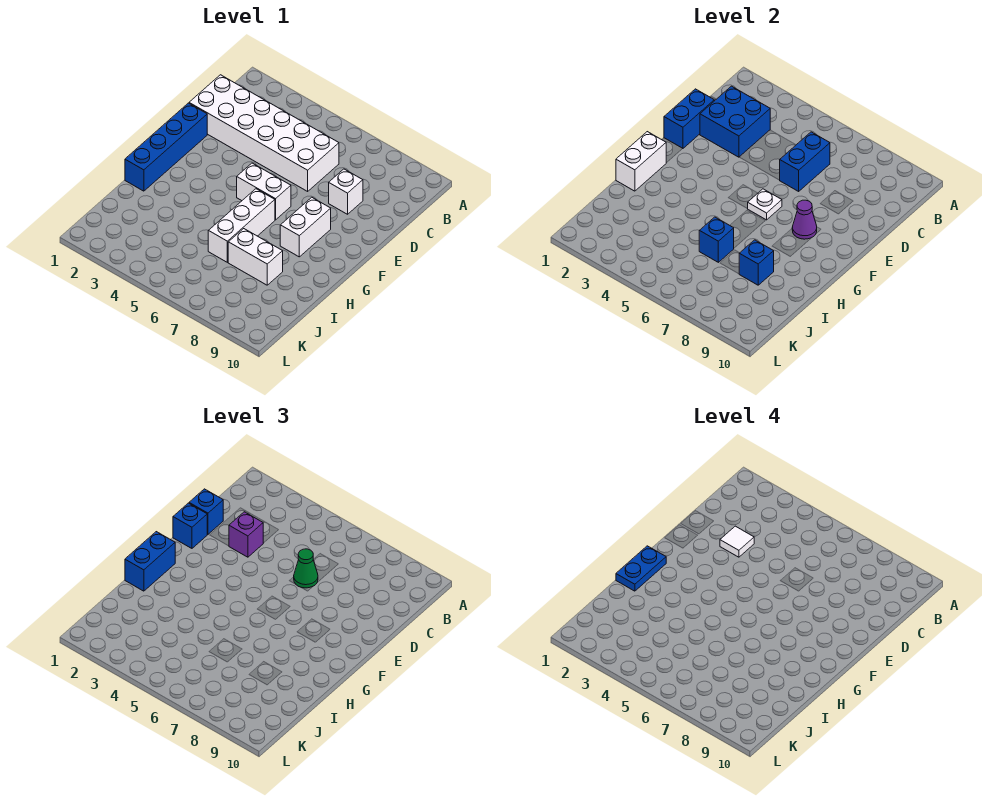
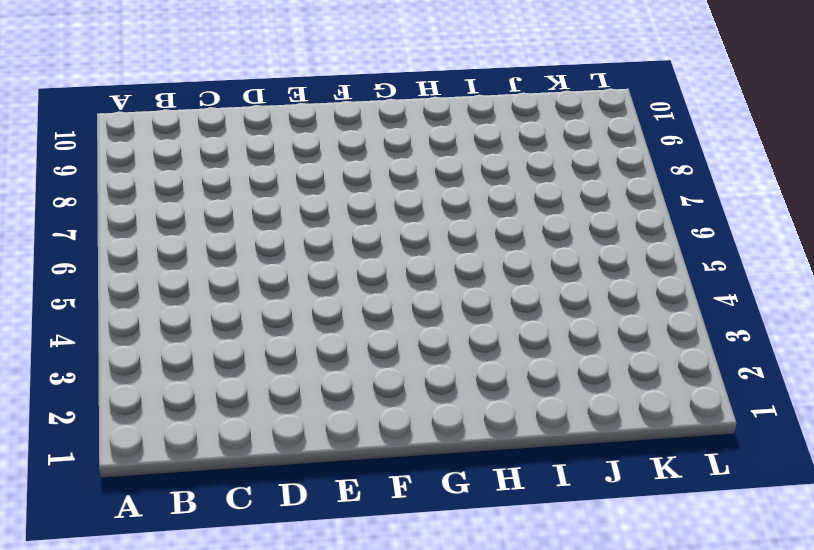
none -> white brick C1:D6 level 1
none -> white brick D8 level 1
none -> blue brick E1:H1 level 1

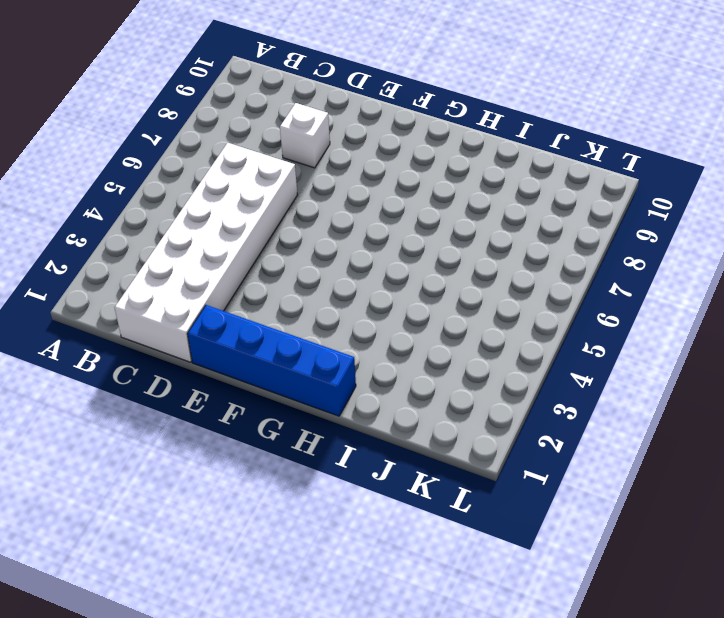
none -> white brick F5:F6 level 1
none -> white brick F8:G8 level 1
none -> white brick G6:I6 level 1

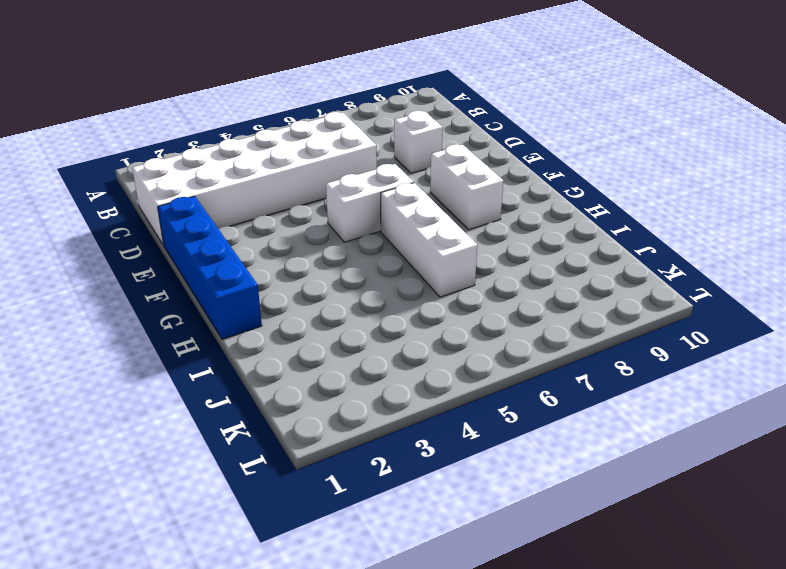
none -> white brick I7:I8 level 1
none -> blue brick C2:D3 level 2
none -> blue brick C6:D6 level 2

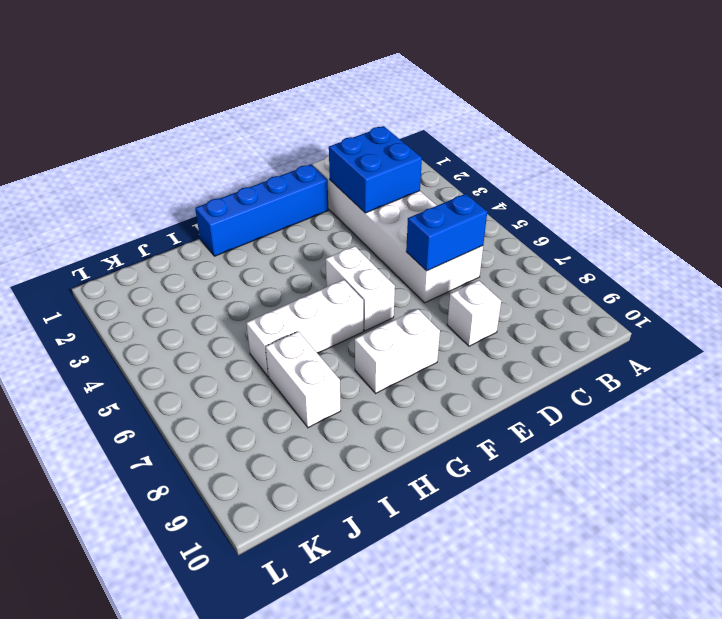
none -> blue brick D1:E1 level 2
none -> white plate F6 level 2
none -> purple cone F8 level 2

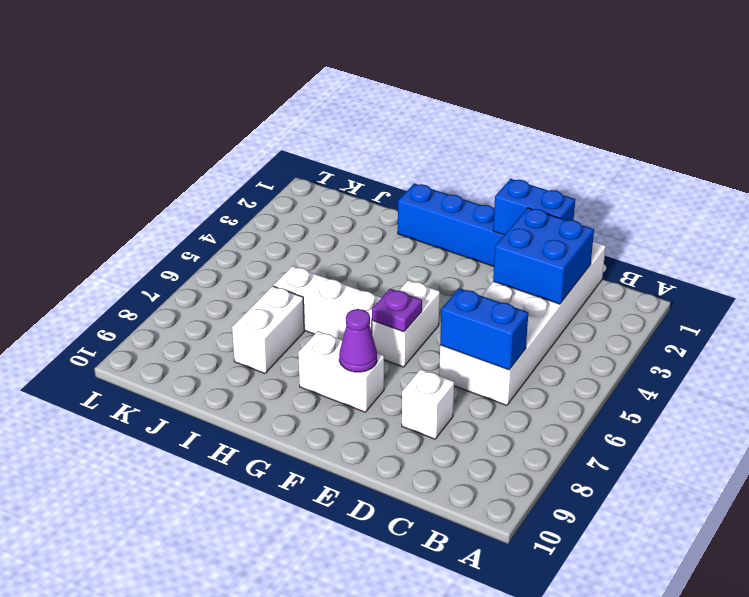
purple plate F6 level 2 -> white plate F6 level 2
none -> white brick G1:H1 level 2
none -> blue brick I6 level 2
none -> blue brick I8 level 2

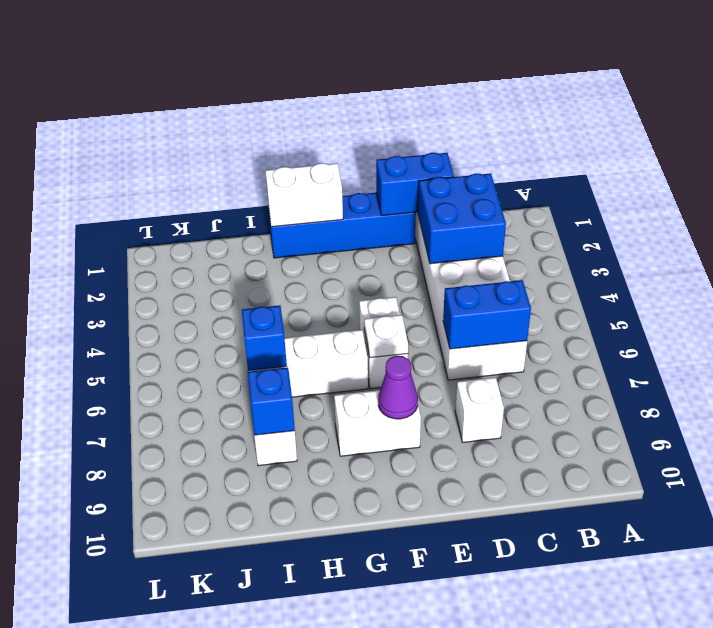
none -> blue brick D1 level 3
none -> purple brick D3 level 3
none -> green cone D6 level 3

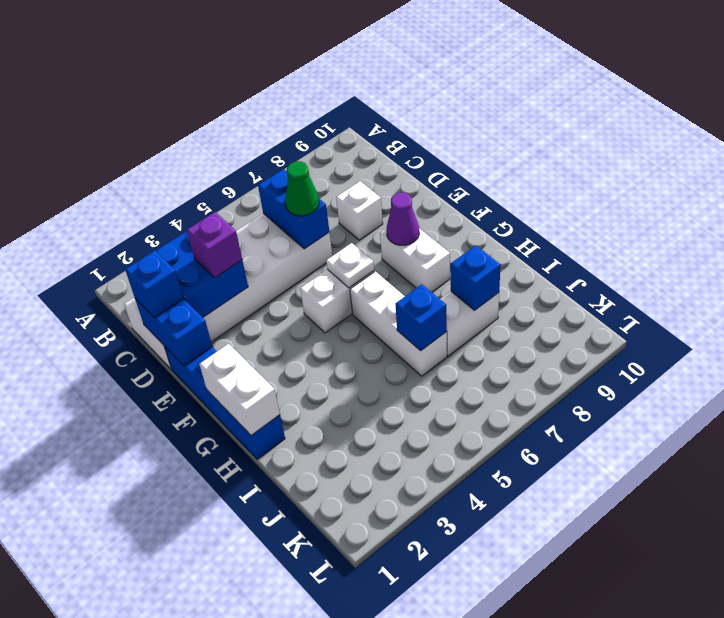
none -> blue brick E1 level 3
none -> blue brick G1:H1 level 3
none -> white tile D3 level 4

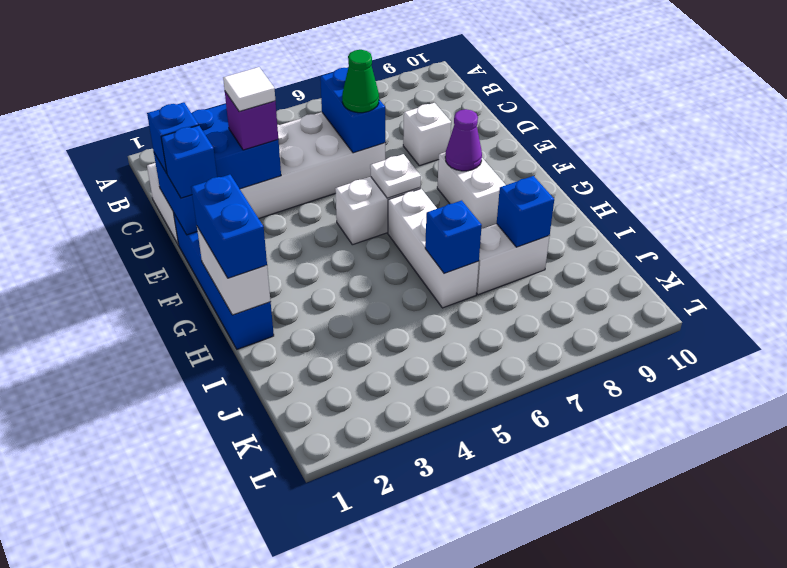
none -> blue plate G1:H1 level 4

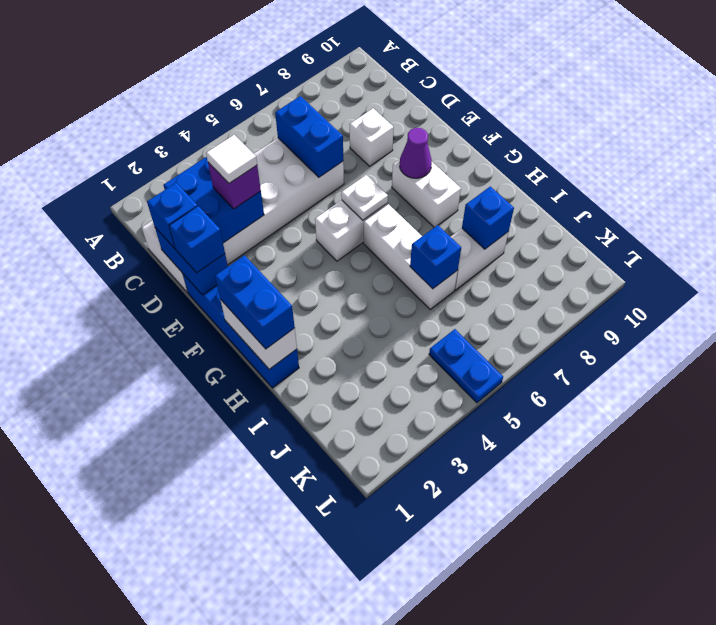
blue plate K5:L5 level 1 -> blue plate G1:H1 level 4
none -> green cone D6 level 3

